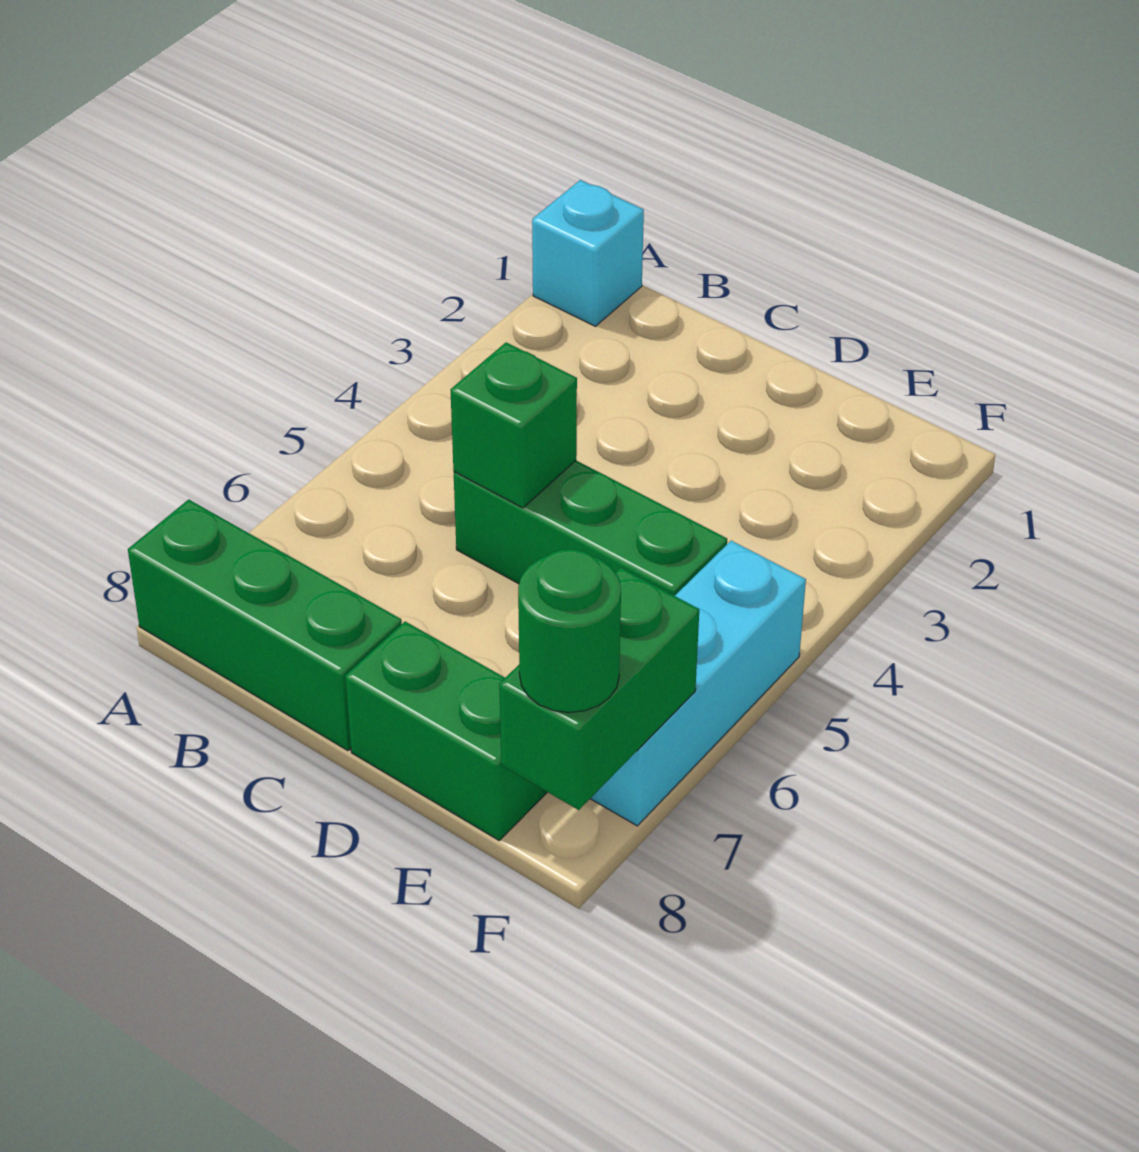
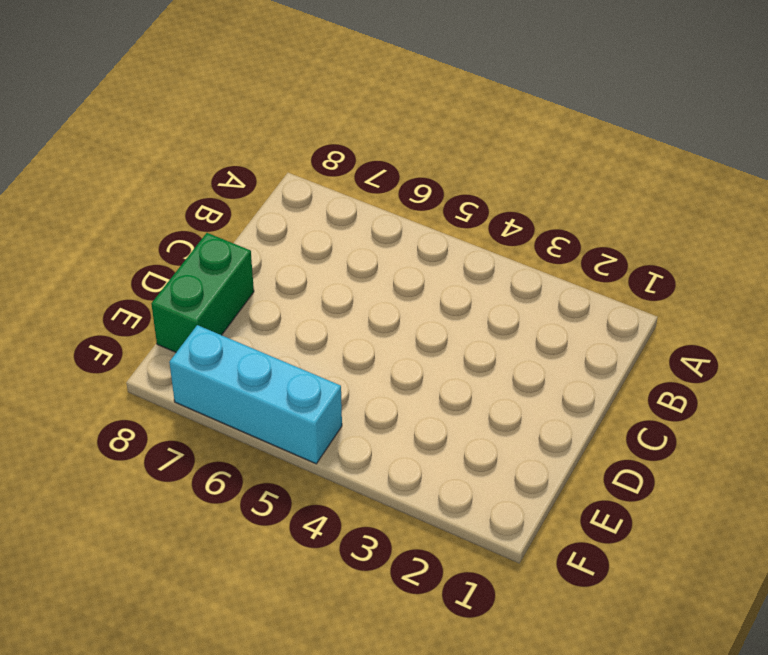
none -> cyan brick A1 level 1
none -> green brick A8:C8 level 1

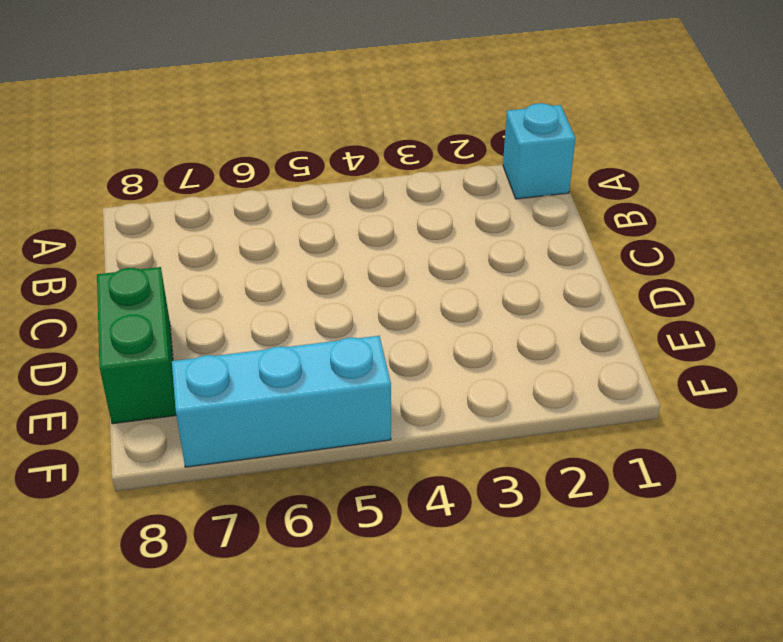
none -> green brick A8:C8 level 1
none -> green brick C5:E5 level 1

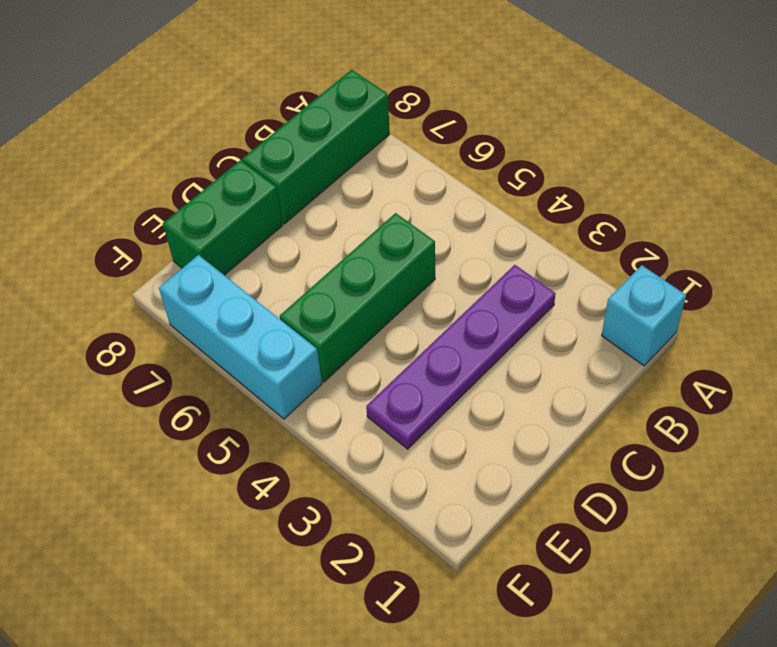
purple plate B3:E3 level 1 -> none
none -> green brick C5 level 2
none -> green brick F7:F8 level 2

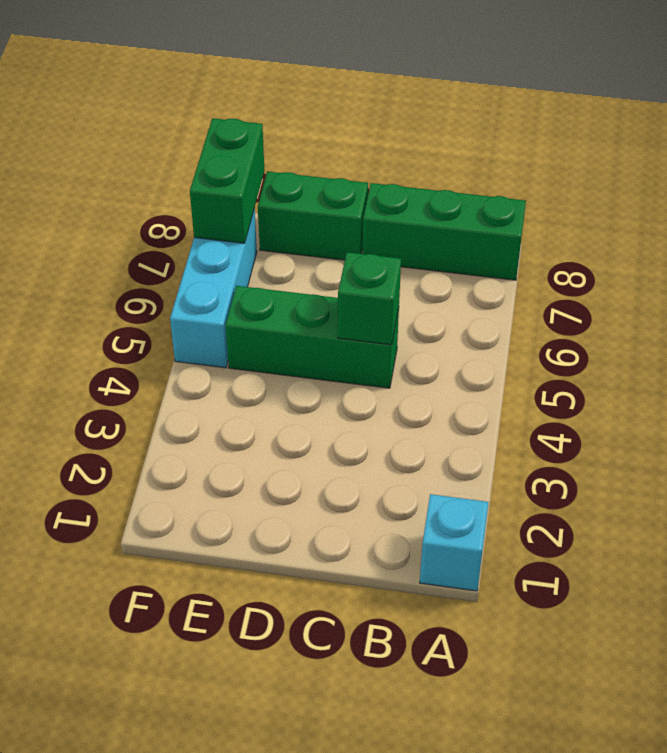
none -> green round brick F8 level 3

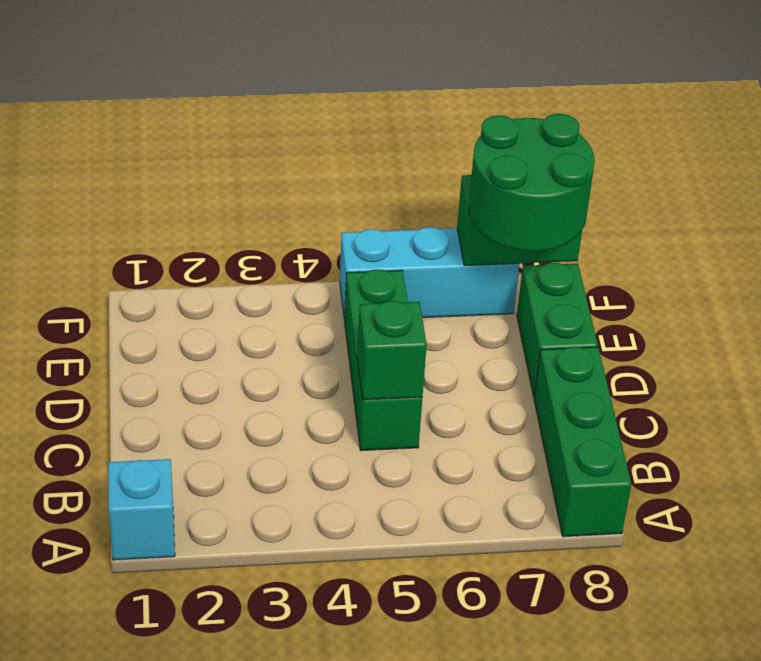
green round brick E7:F8 level 3 -> green round brick F8 level 3

